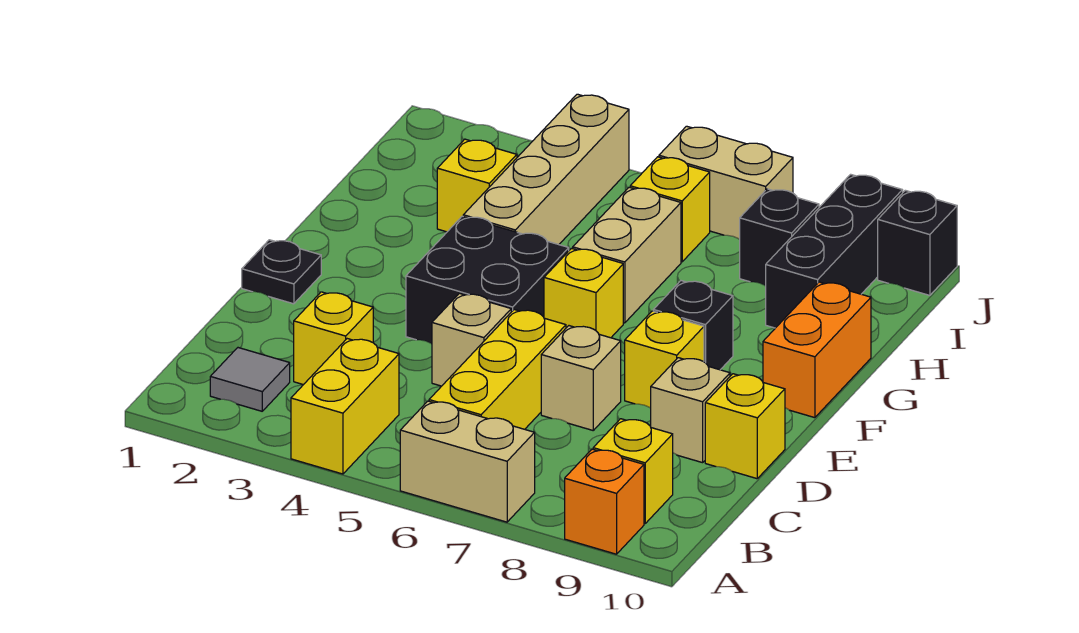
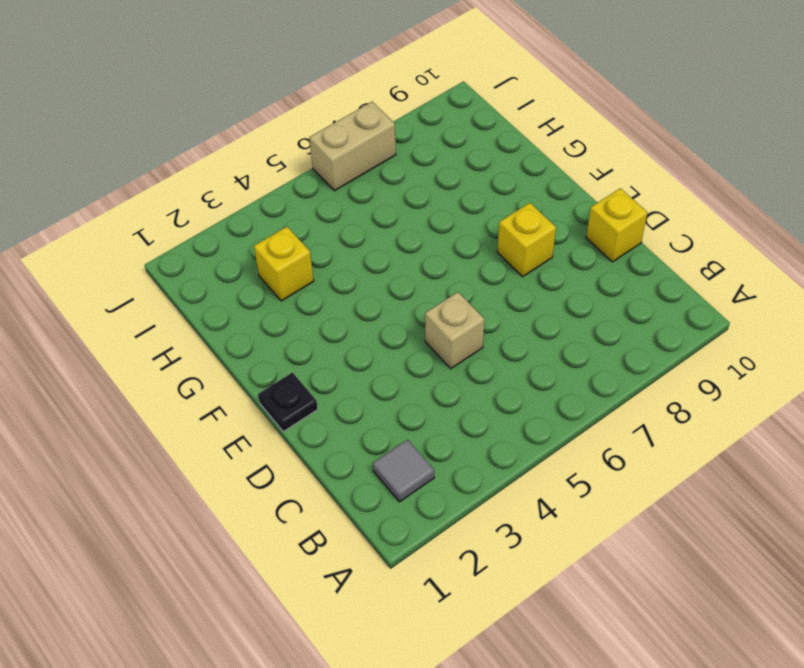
none -> yellow brick A4:B4 level 1
none -> tan brick A6:A7 level 1
none -> orange brick A9 level 1

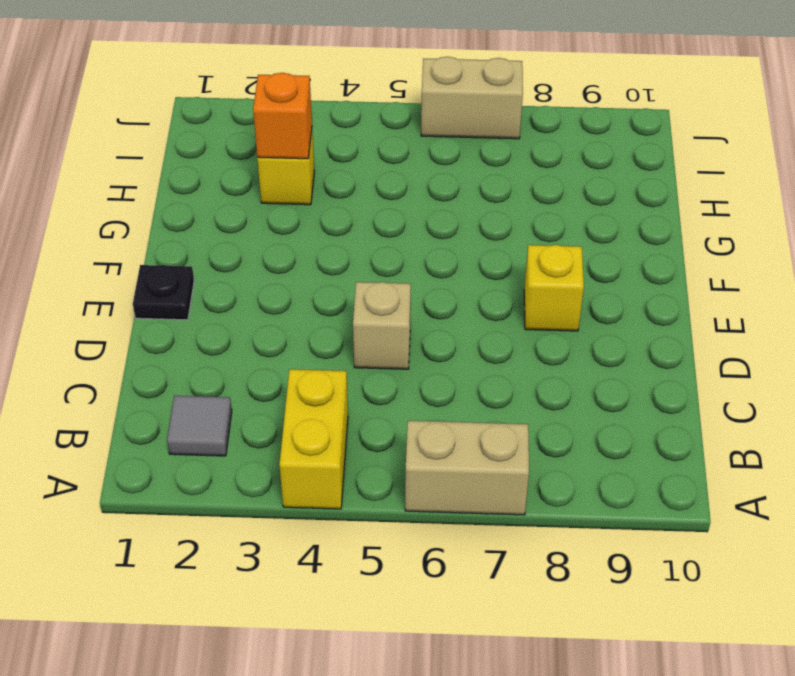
orange brick H3 level 2 -> orange brick A9 level 1
none -> yellow brick B6:D6 level 1
none -> yellow brick B9 level 1
none -> yellow brick C3 level 1

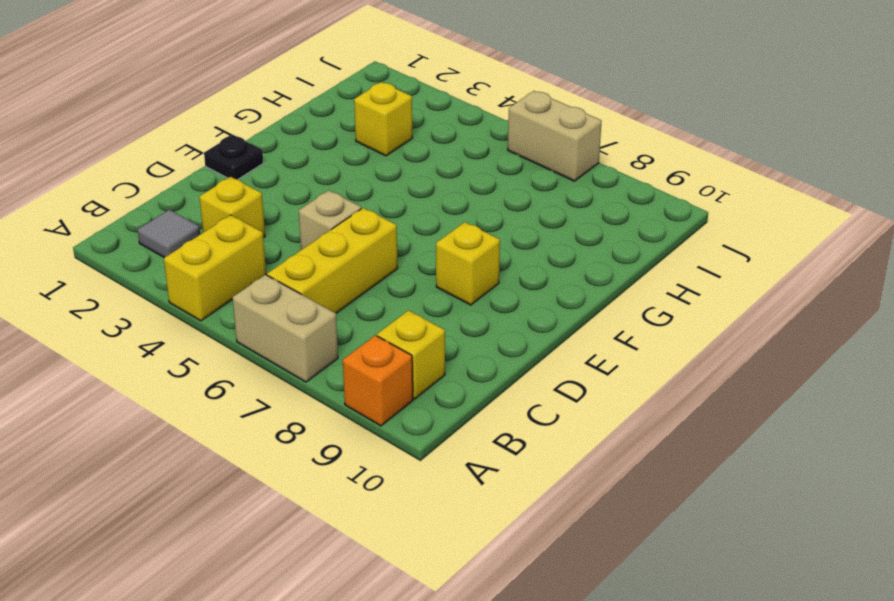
none -> tan brick D7 level 1
none -> tan brick D9 level 1
none -> yellow brick D10 level 1

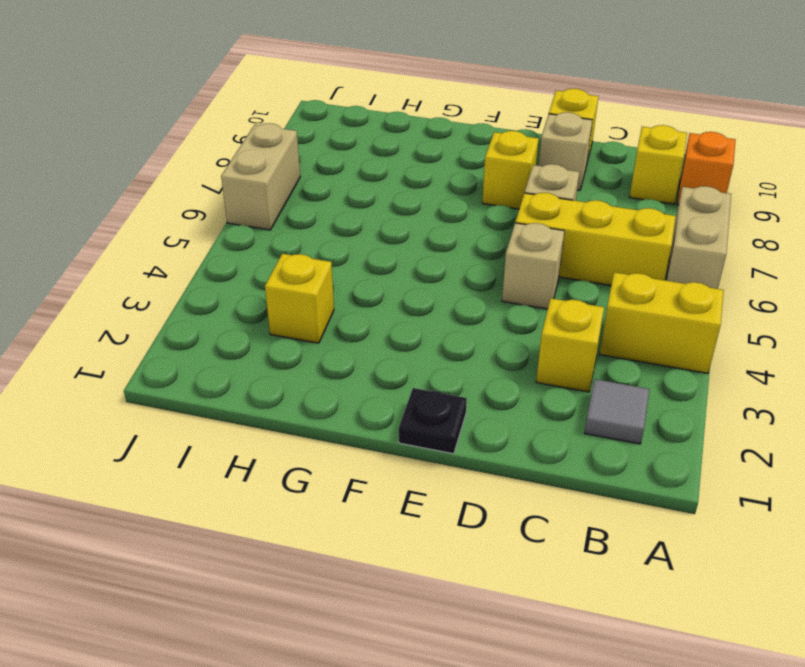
none -> black brick E4:F5 level 1
none -> yellow brick F6 level 1
none -> black brick F8 level 1

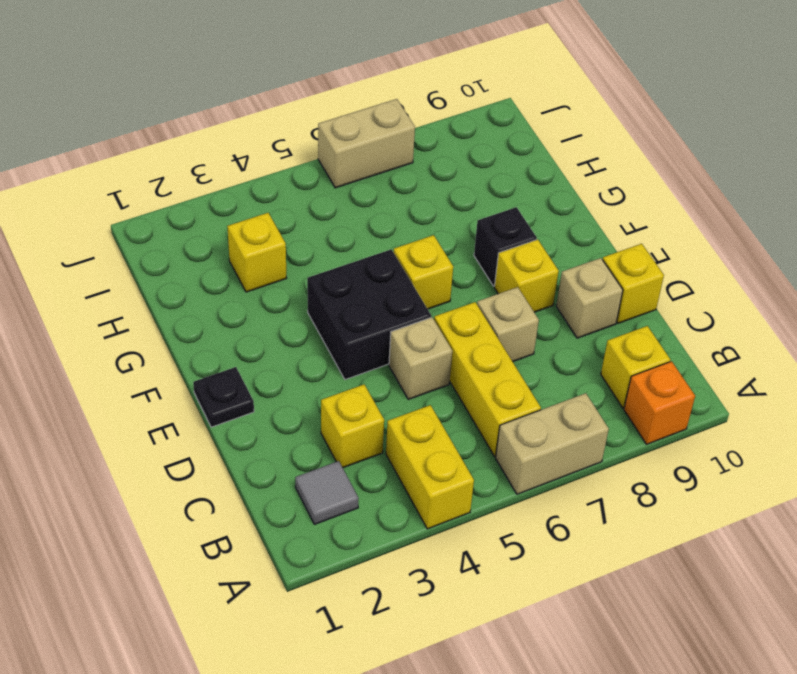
none -> orange brick F10:G10 level 1
none -> tan brick G4:J4 level 1
none -> tan brick G6:H6 level 1

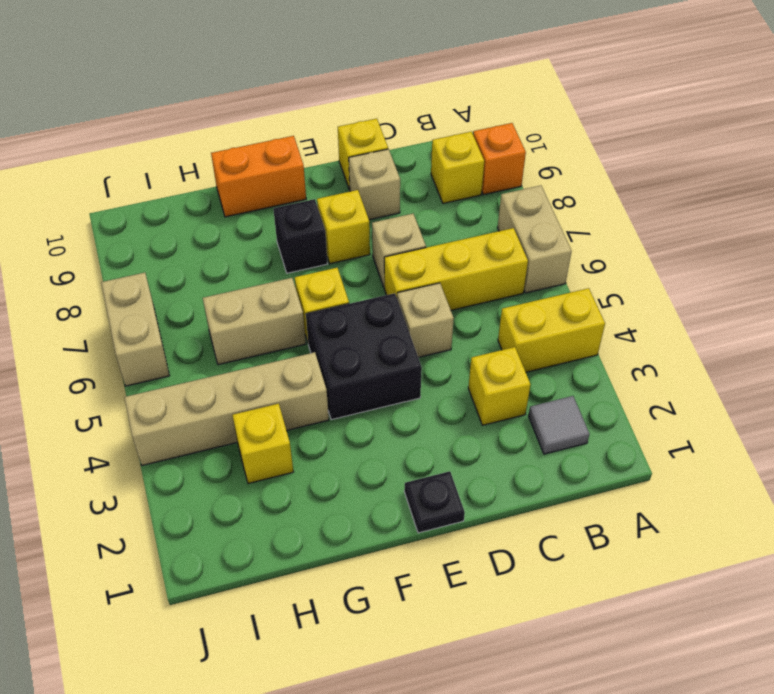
none -> black brick H9:J9 level 1
none -> yellow brick I6 level 1
none -> black brick I8 level 1

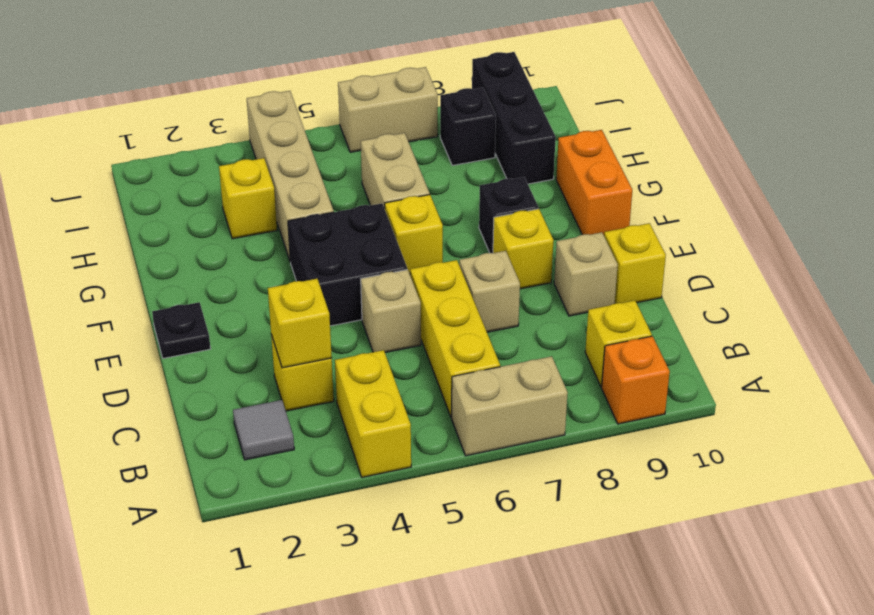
yellow brick C3 level 2 -> yellow brick I6 level 1
none -> black brick J10 level 1

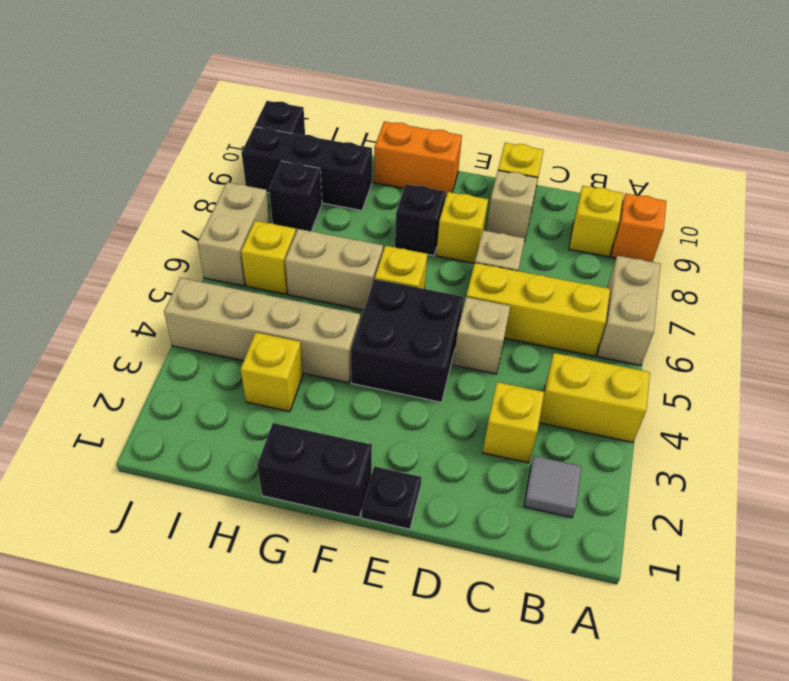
black brick F1:G1 level 1 -> none

